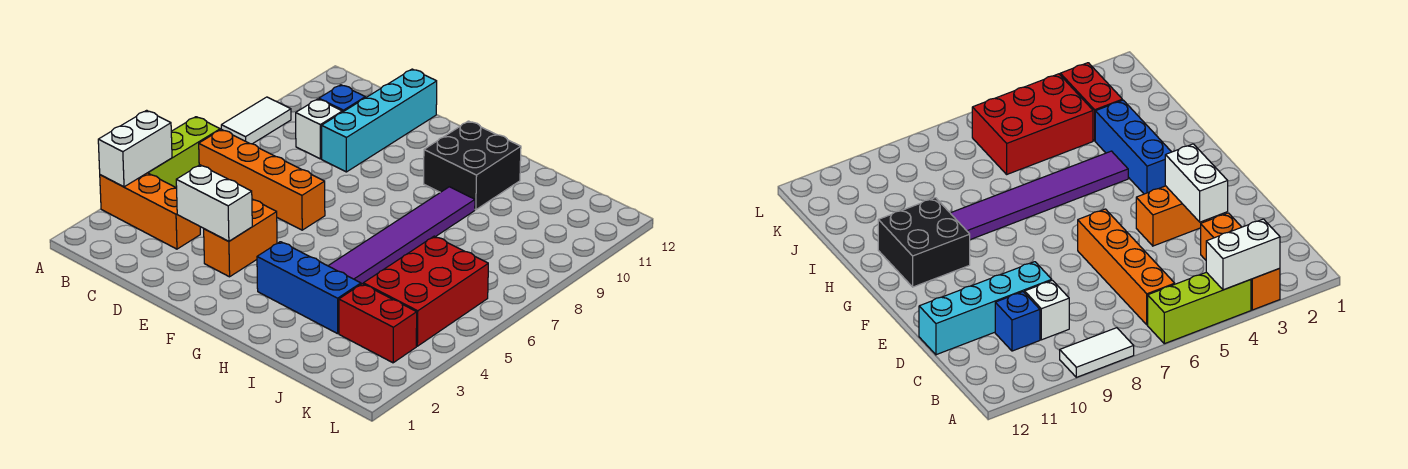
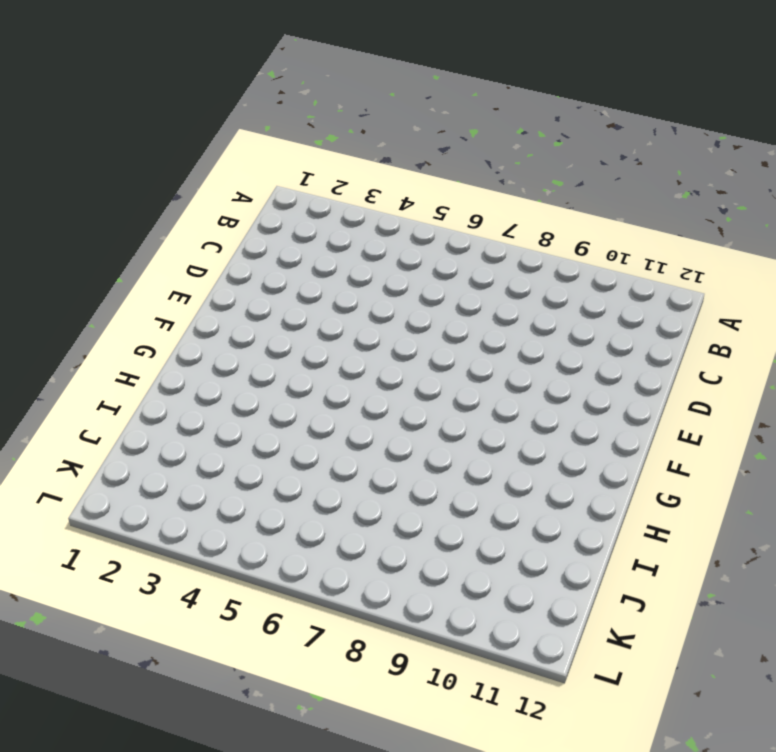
none -> orange brick A3:C3 level 1
none -> lime brick A4:A6 level 1
none -> white tile A8:A9 level 1

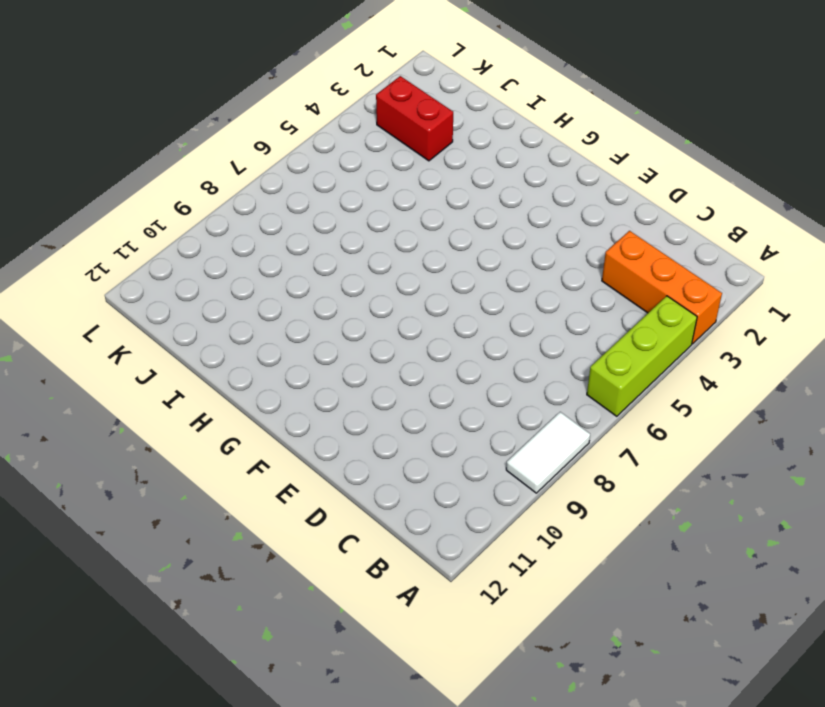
none -> orange brick B6:E6 level 1
none -> white brick C9 level 1
none -> blue brick C10 level 1

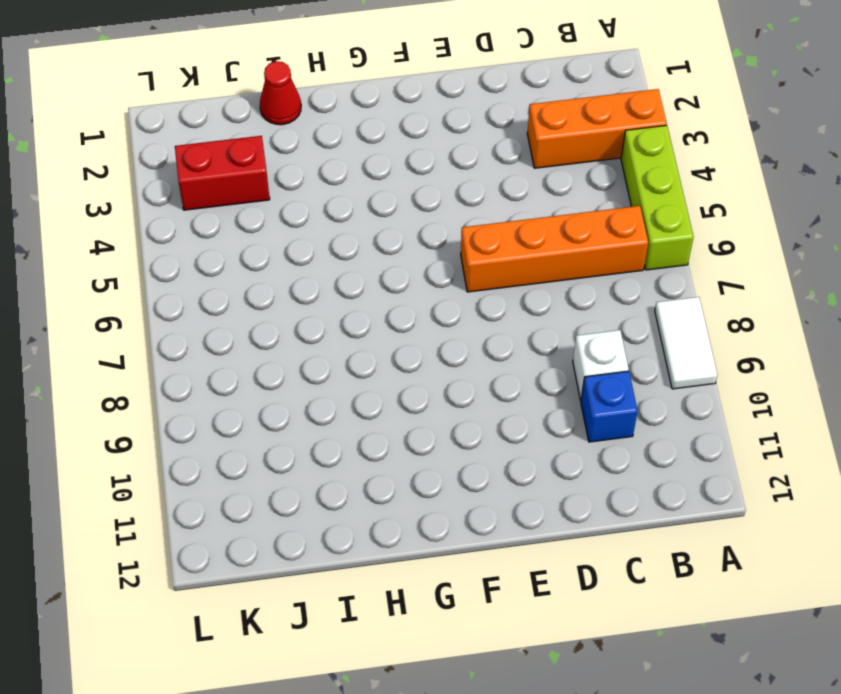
red cone I1 level 1 -> none
none -> cyan brick D9:D12 level 1
none -> orange brick E3:E4 level 1
none -> blue brick G3:I3 level 1

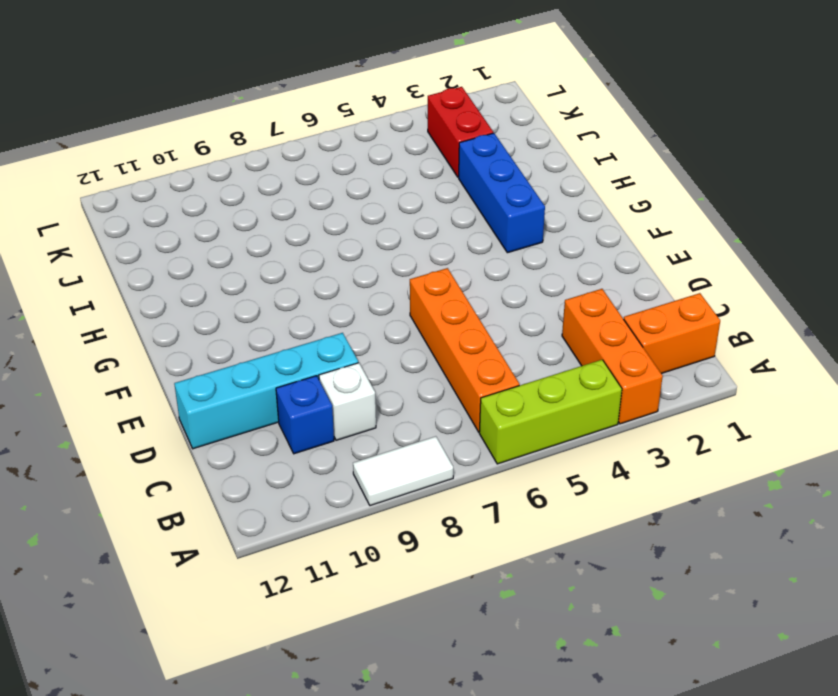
orange brick B1:B2 level 1 -> orange brick E3:E4 level 1
none -> black brick G10:H11 level 1
none -> purple tile H4:H9 level 1
none -> red brick J4:K6 level 1

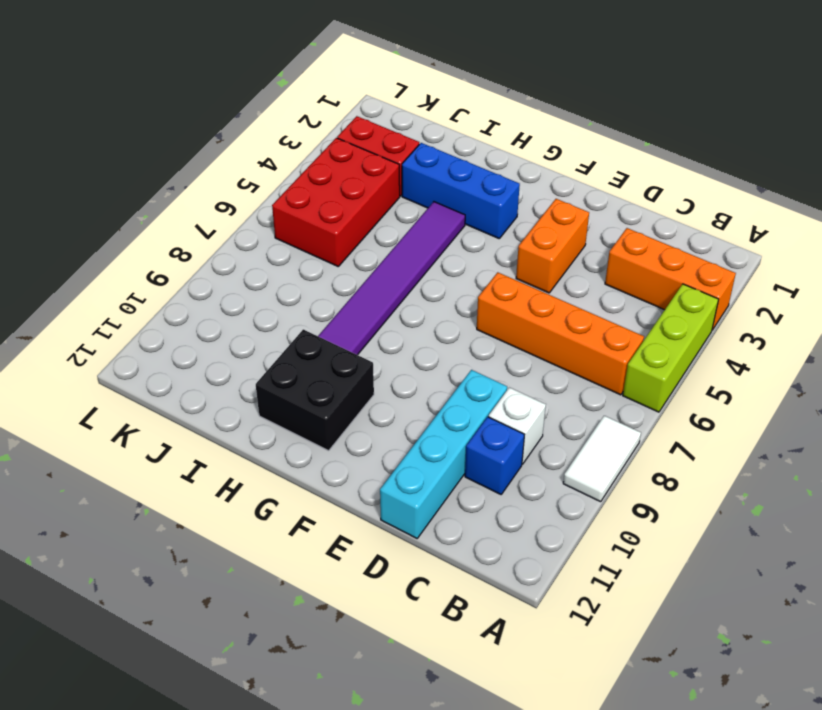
none -> white brick A3:A4 level 2
none -> white brick D3:E3 level 2

